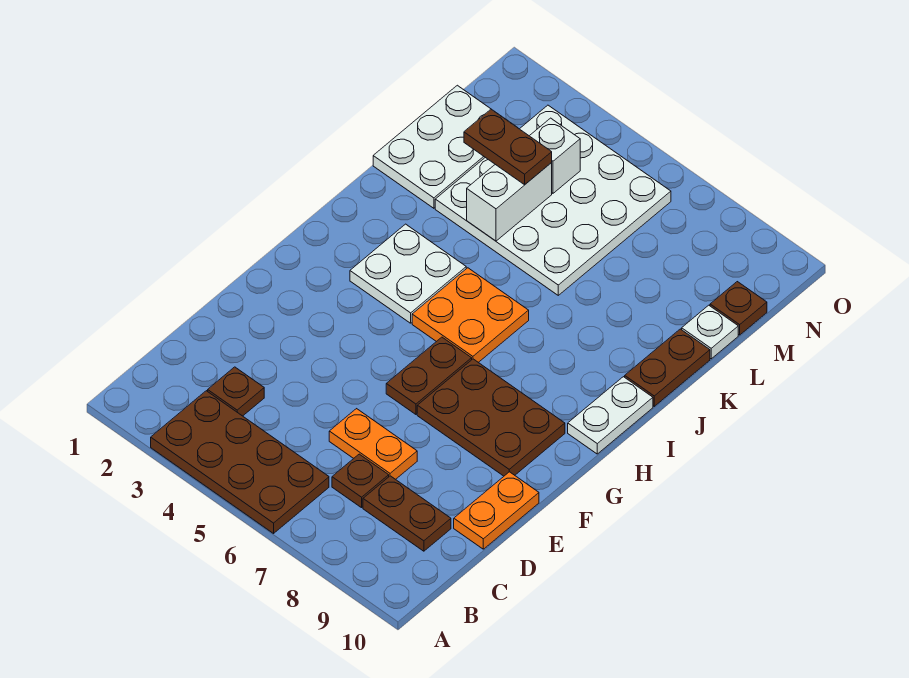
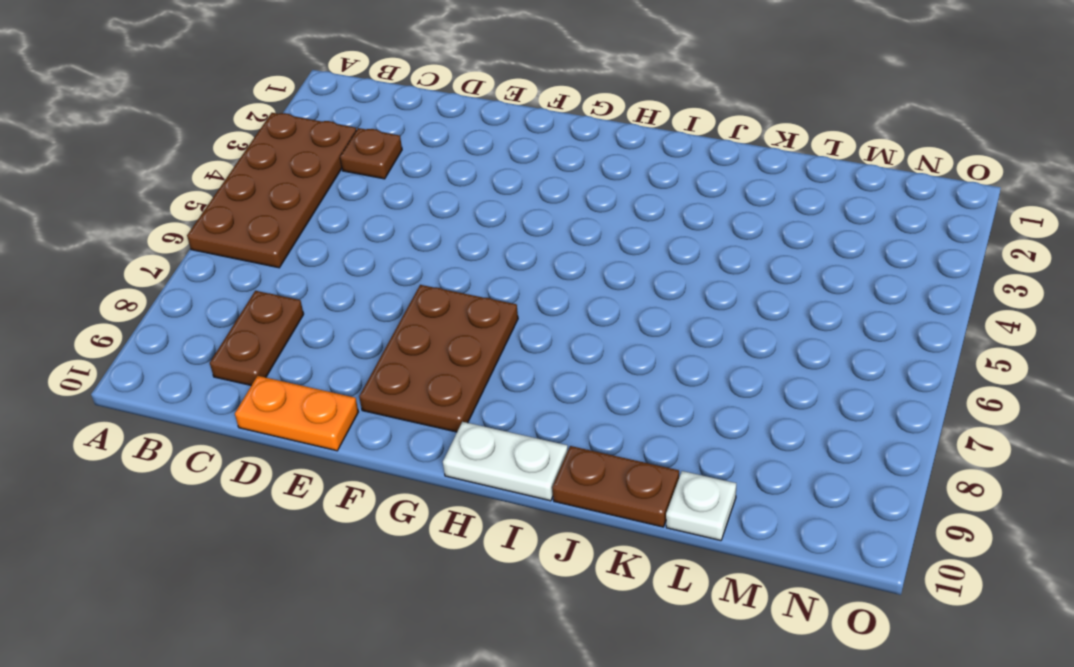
none -> brown plate C7 level 1
none -> orange plate D6:D7 level 1
none -> brown plate F6:G6 level 1

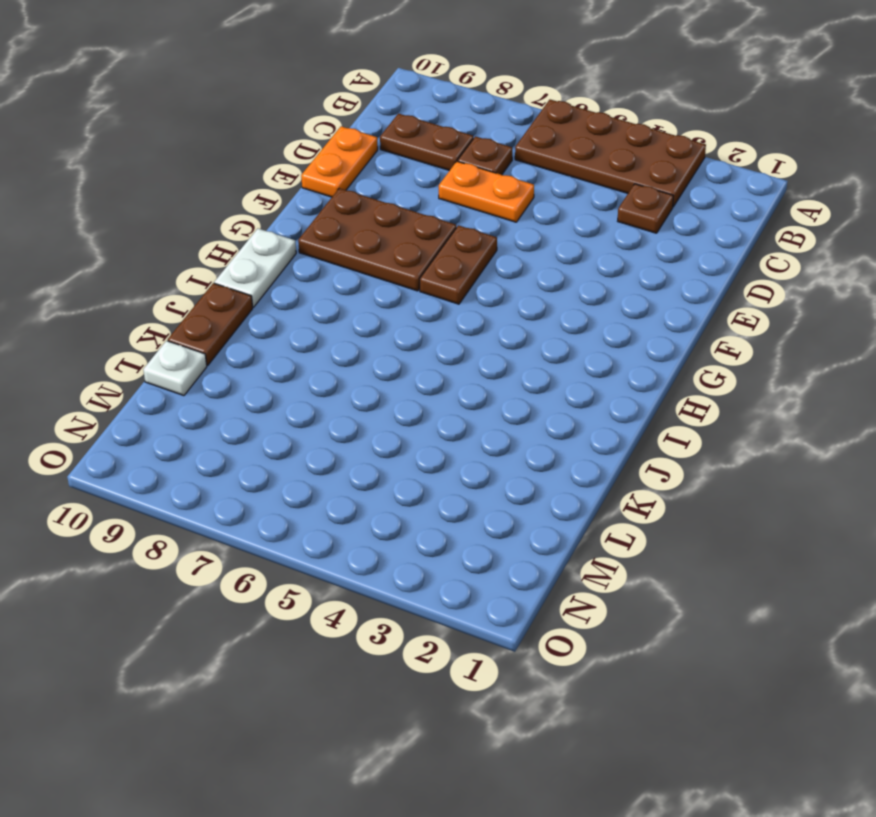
none -> white plate H3:I4 level 1
none -> orange plate H5:I6 level 1
none -> white plate K1:M2 level 1

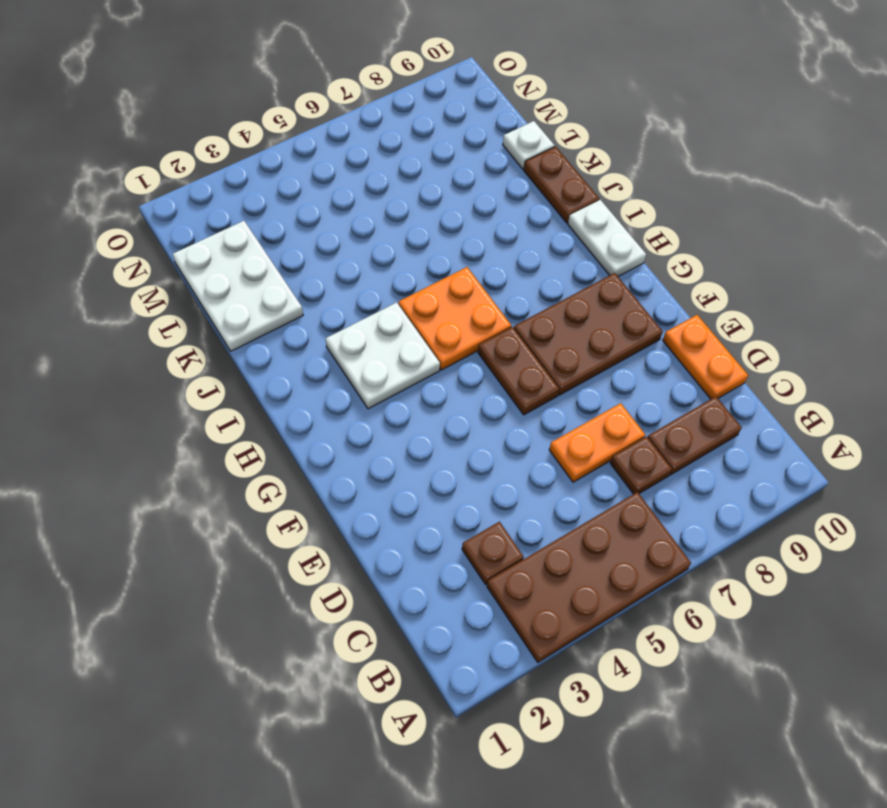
none -> white plate K3:N6 level 1
none -> brown plate M10 level 1
none -> white brick K4:L4 level 2

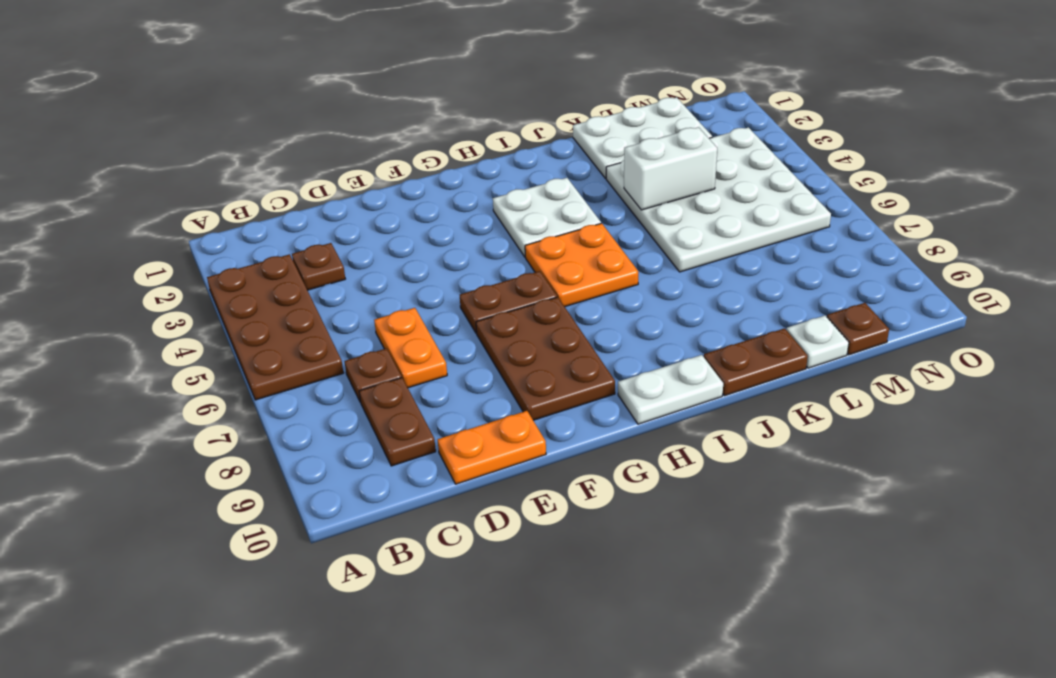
none -> white brick M4 level 2
none -> brown plate L3:L4 level 3

